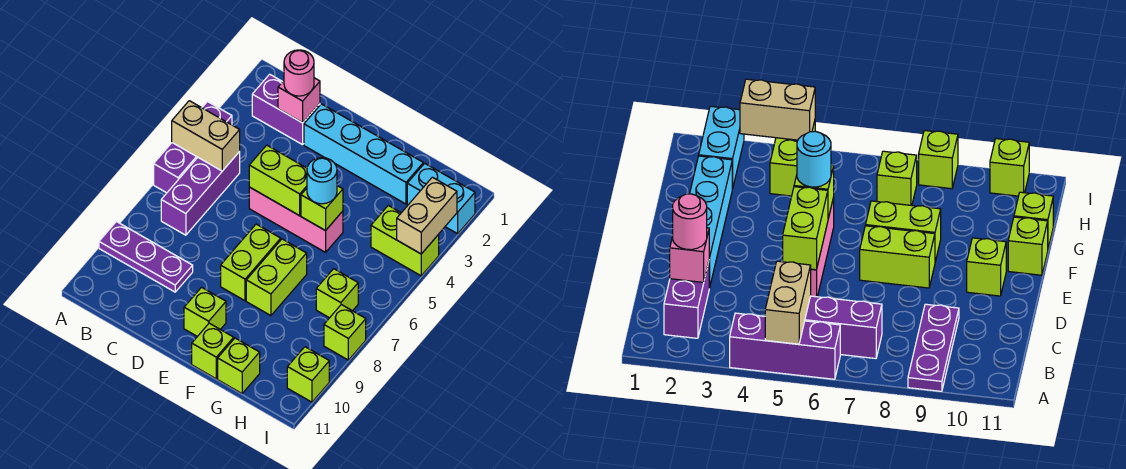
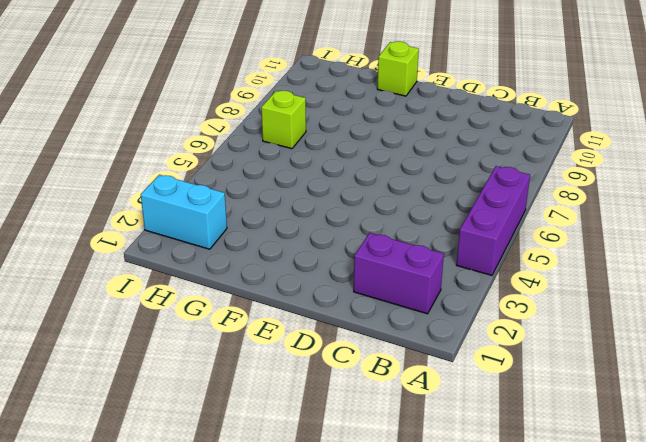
none -> purple plate A9:C9 level 1
none -> purple brick B5:B7 level 1
none -> cyan brick D2:G2 level 1

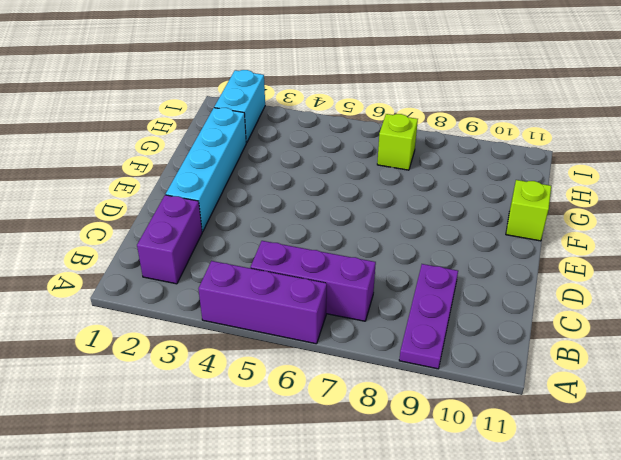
none -> pink brick D5:F5 level 1
none -> lime brick E7:E8 level 1
none -> lime brick E10 level 1

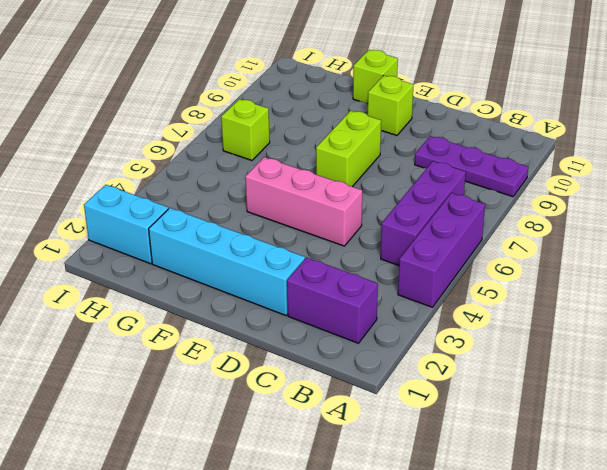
none -> lime brick F7:F8 level 1
none -> lime brick G11 level 1
none -> lime brick H4:I4 level 1

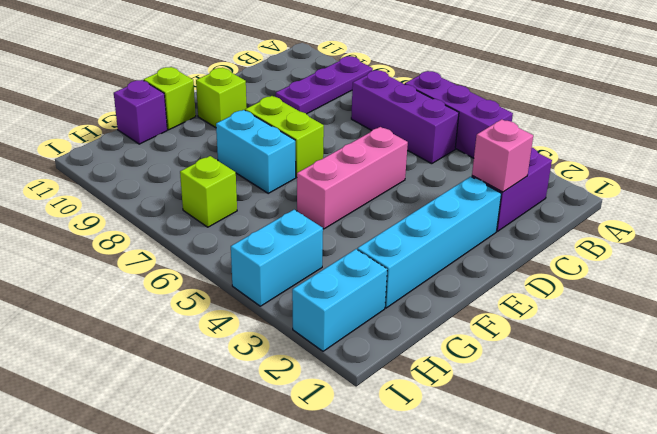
cyan brick F7:F8 level 1 -> lime brick F7:F8 level 1
purple brick G11 level 1 -> lime brick G11 level 1
cyan brick H4:I4 level 1 -> lime brick H4:I4 level 1
none -> lime brick I8 level 1
none -> lime brick I10 level 1
none -> tan brick A5:B5 level 2

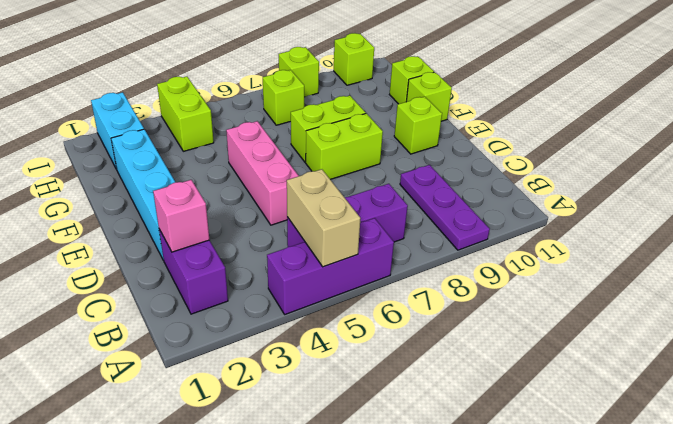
none -> lime brick D5:E5 level 2
none -> lime brick F5 level 2
none -> tan brick I3:I4 level 2

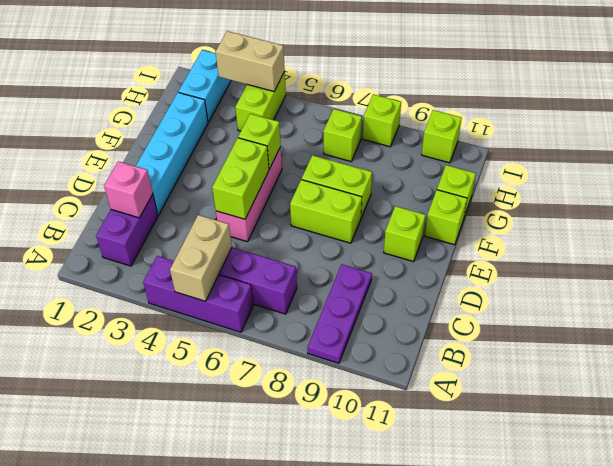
none -> pink round brick C2 level 3
none -> cyan round brick F5 level 3

